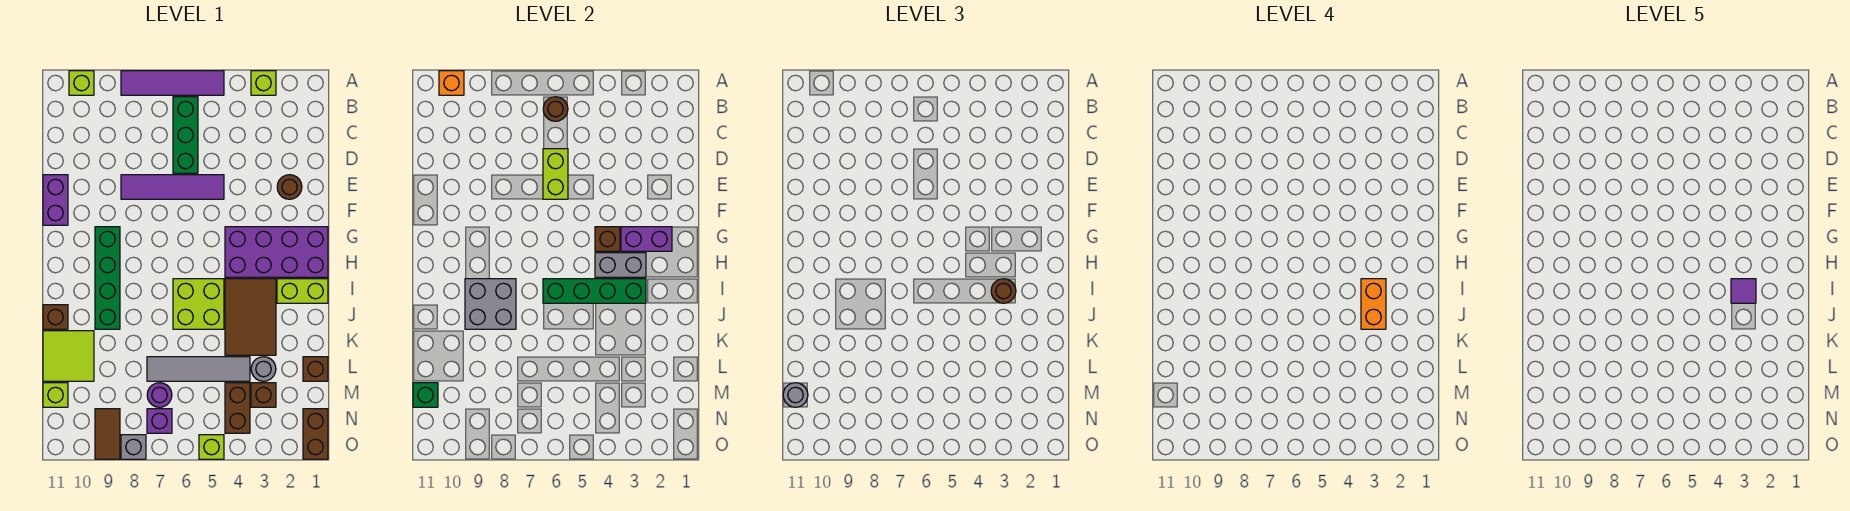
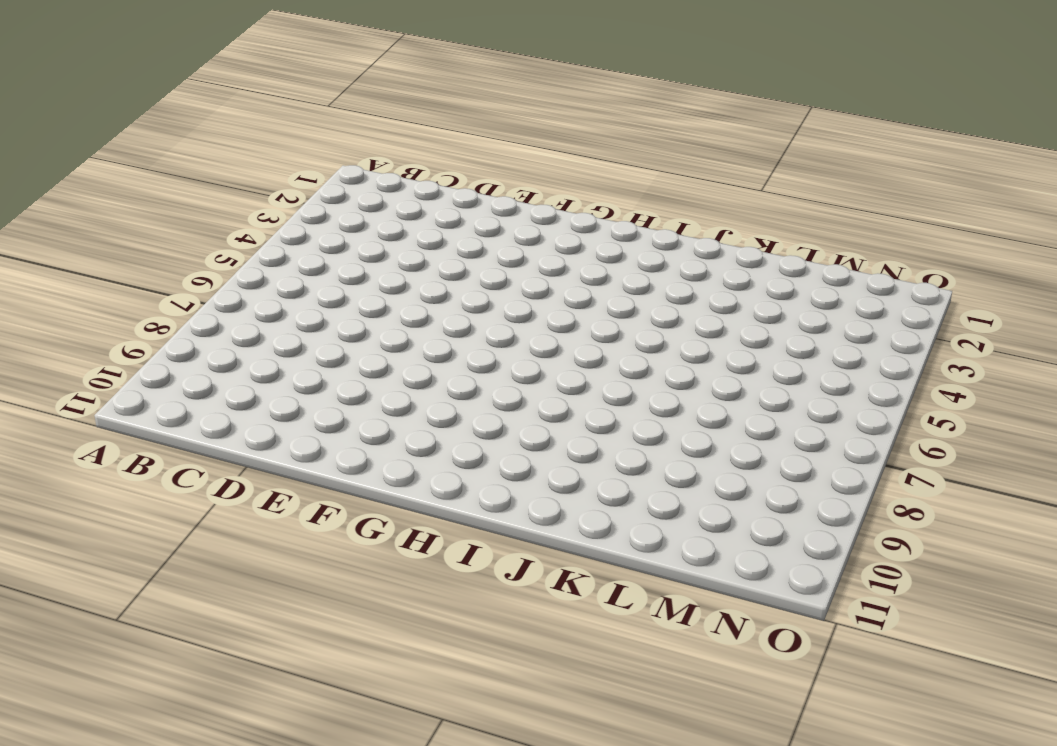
none -> lime brick A3 level 1
none -> purple tile A5:A8 level 1
none -> lime brick A10 level 1
none -> green brick B6:D6 level 1

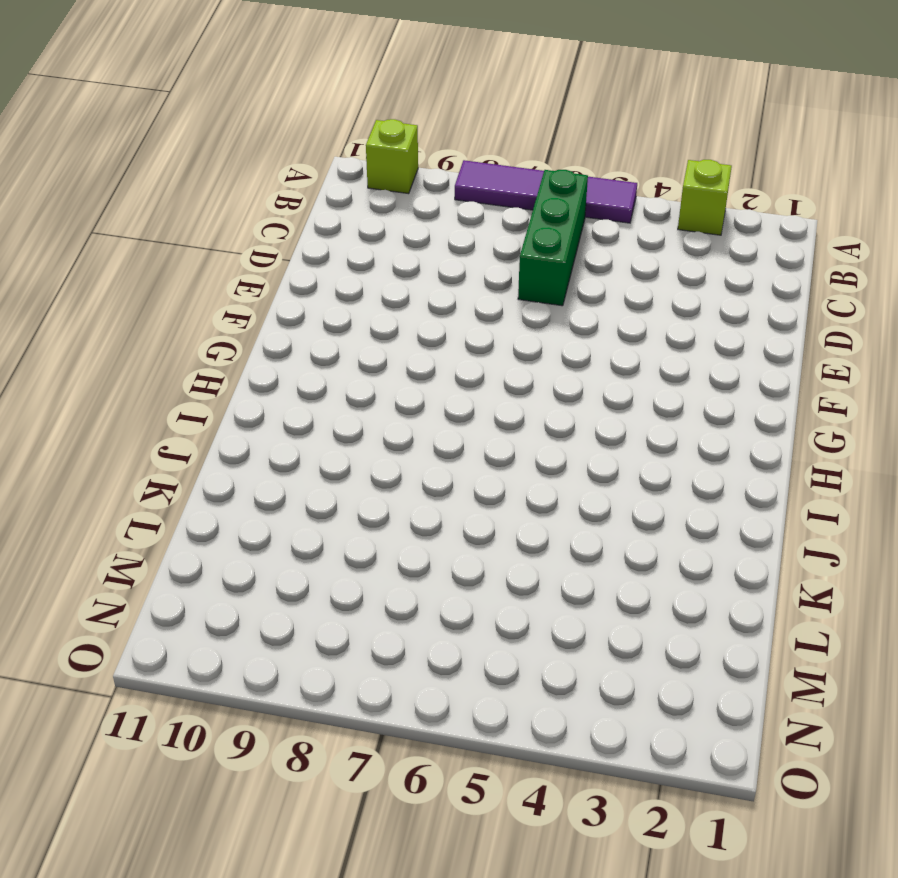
none -> brown round brick E2 level 1
none -> purple tile E5:E8 level 1
none -> purple brick E11:F11 level 1
none -> purple brick G1:H4 level 1

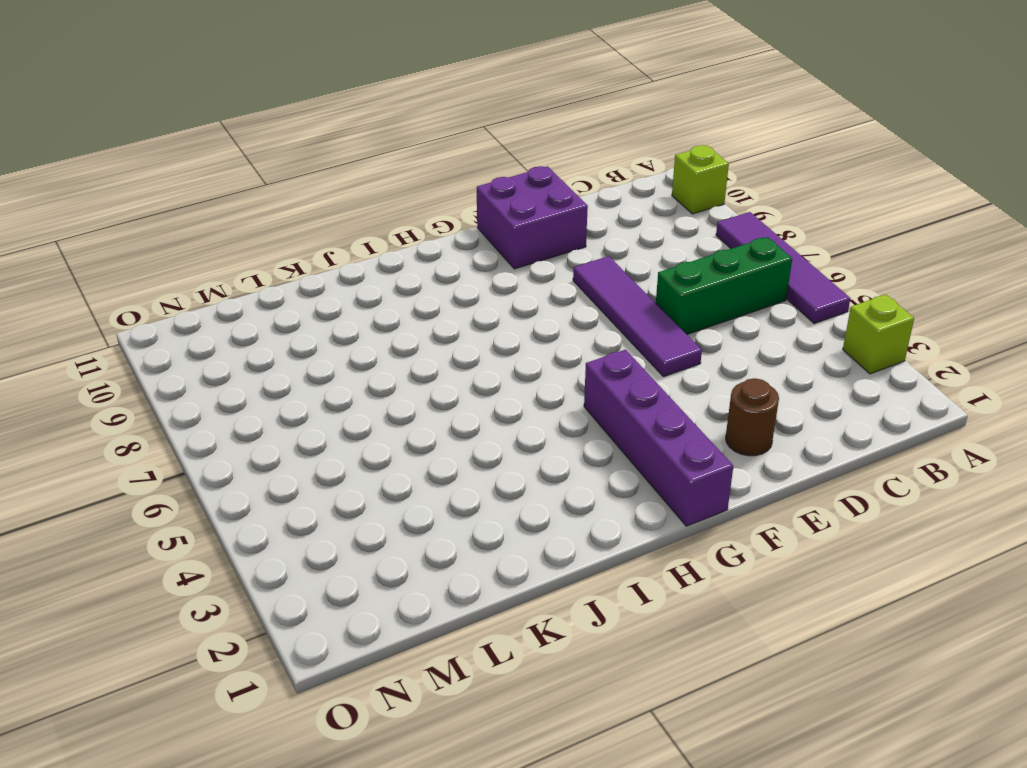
purple brick E10:F11 level 1 -> purple brick E11:F11 level 1
purple brick G1:G4 level 1 -> purple brick G1:H4 level 1
none -> green brick G9:J9 level 1
none -> lime brick I1:I2 level 1
none -> brown tile I3:K4 level 1
none -> lime brick I5:J6 level 1

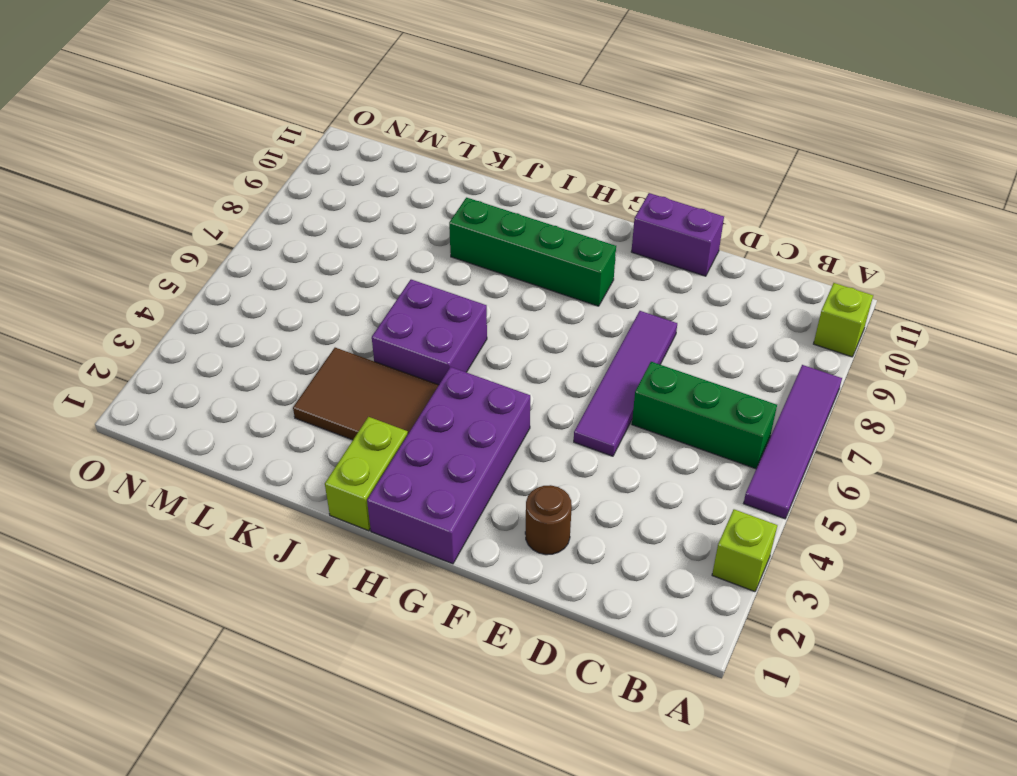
purple brick I5:J6 level 1 -> lime brick I5:J6 level 1
none -> brown brick J11 level 1
none -> lime tile K10:L11 level 1
none -> brown brick L1 level 1
none -> grey round brick L3 level 1

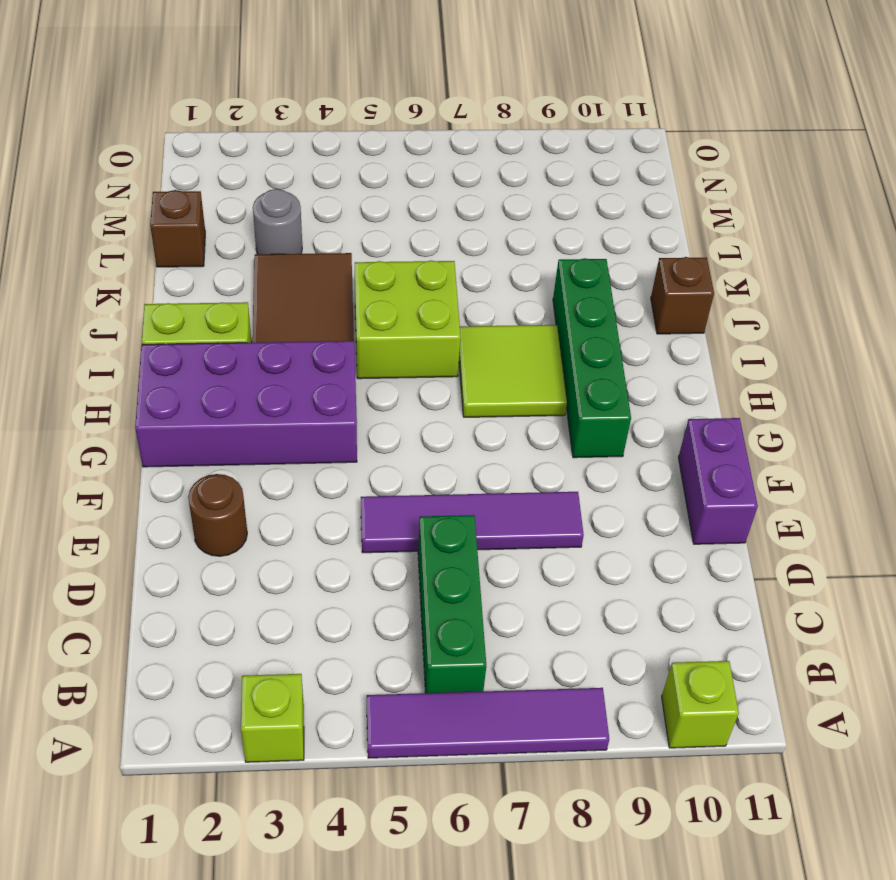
lime tile H7:I8 level 1 -> lime tile K10:L11 level 1
none -> grey tile L4:L7 level 1
none -> brown brick M3 level 1
none -> brown brick M4:N4 level 1
none -> purple round brick M7 level 1

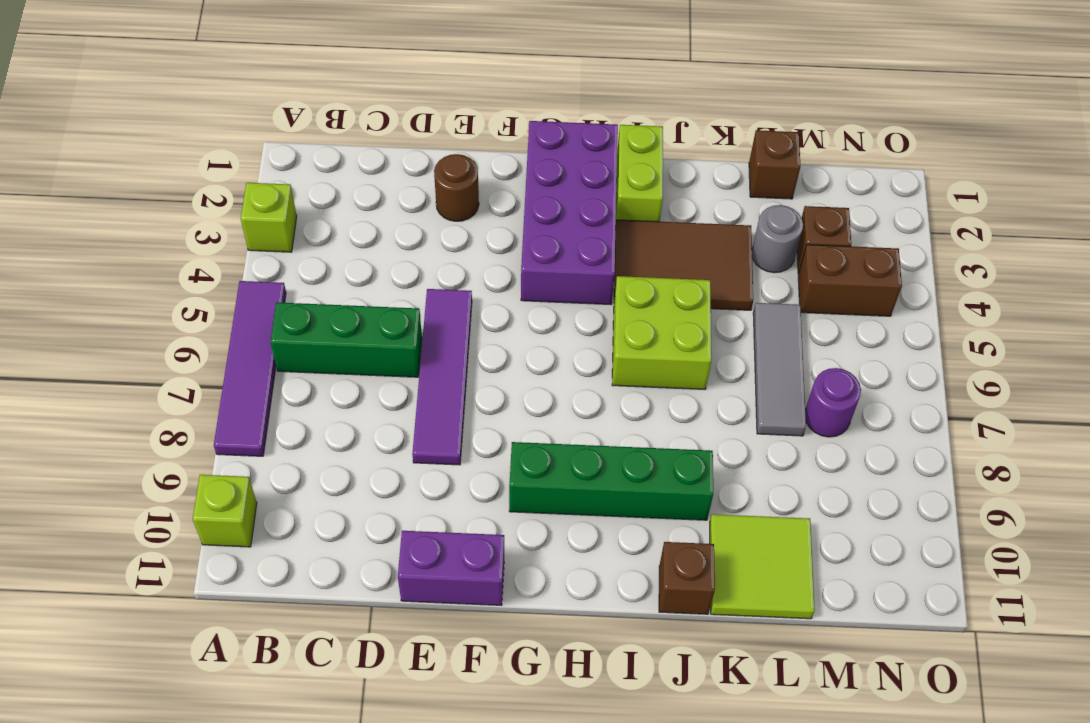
grey tile L5:L7 level 1 -> grey tile L4:L7 level 1
none -> lime brick M11 level 1
none -> brown brick N1:O1 level 1
none -> purple brick N7 level 1
none -> brown tile N9:O9 level 1

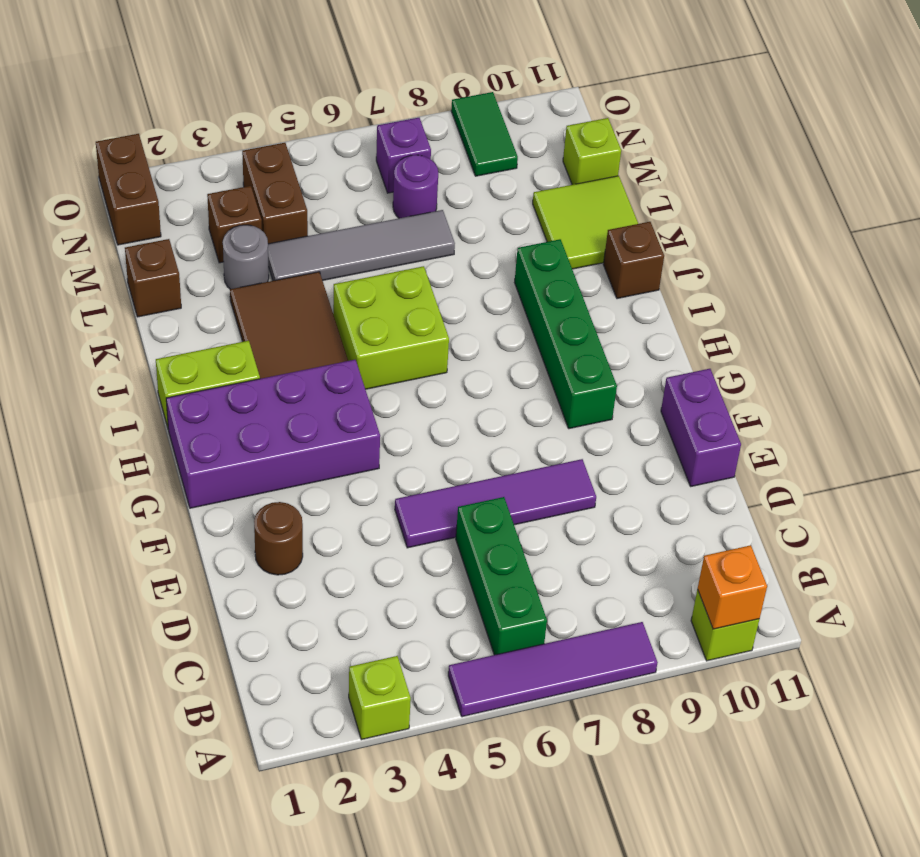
green tile N9:O9 level 1 -> brown tile N9:O9 level 1
none -> lime brick O5 level 1
none -> grey brick O8 level 1
none -> brown round brick B6 level 2
none -> lime brick D6:E6 level 2

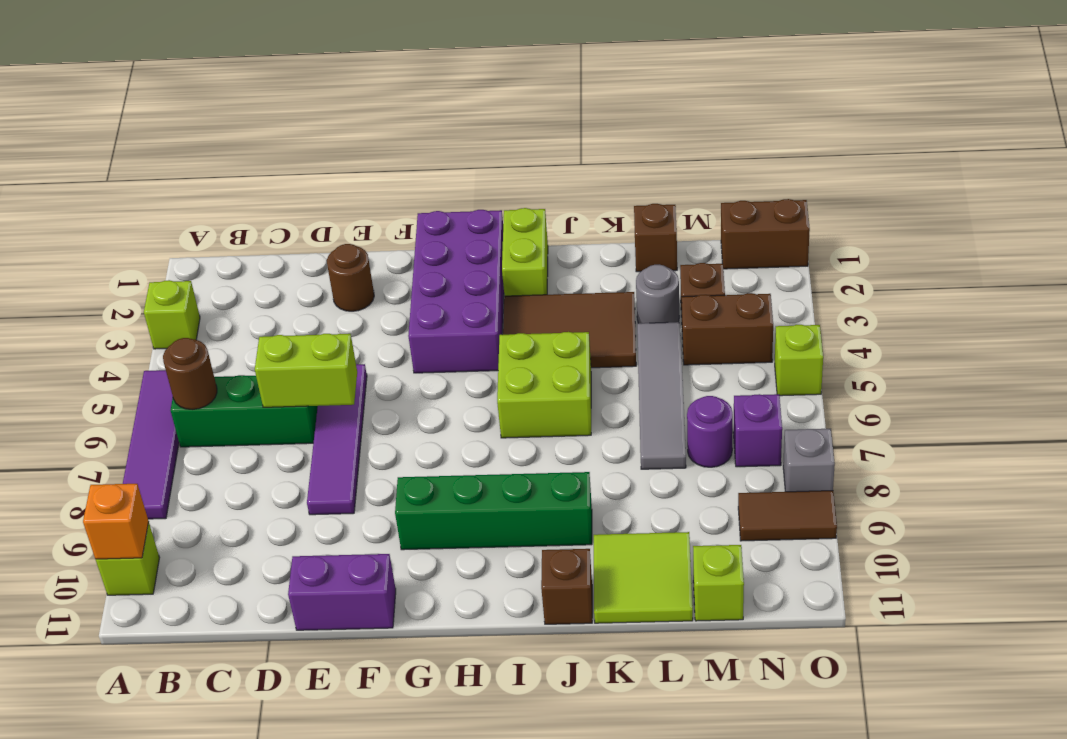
none -> purple brick G2:G3 level 2
none -> brown brick G4 level 2
none -> grey brick H3:H4 level 2
none -> green brick I3:I6 level 2

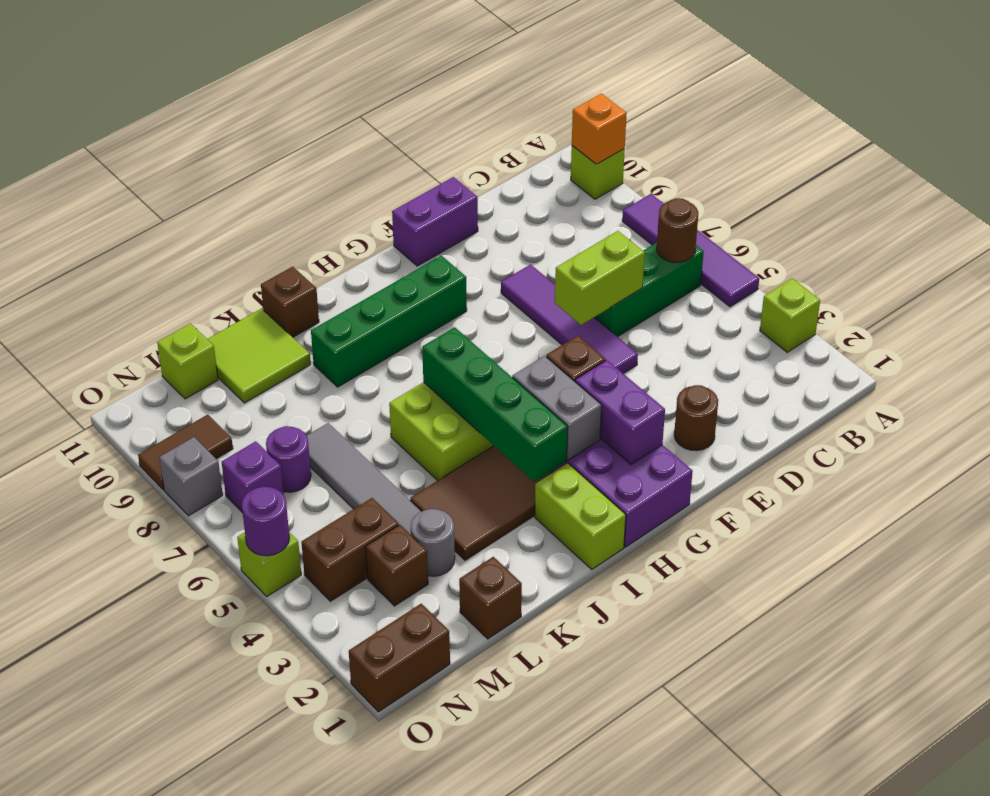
purple round brick O5 level 2 -> none
none -> grey brick I8:J9 level 2
none -> green brick M11 level 2
none -> brown round brick I3 level 3
none -> grey round brick M11 level 3

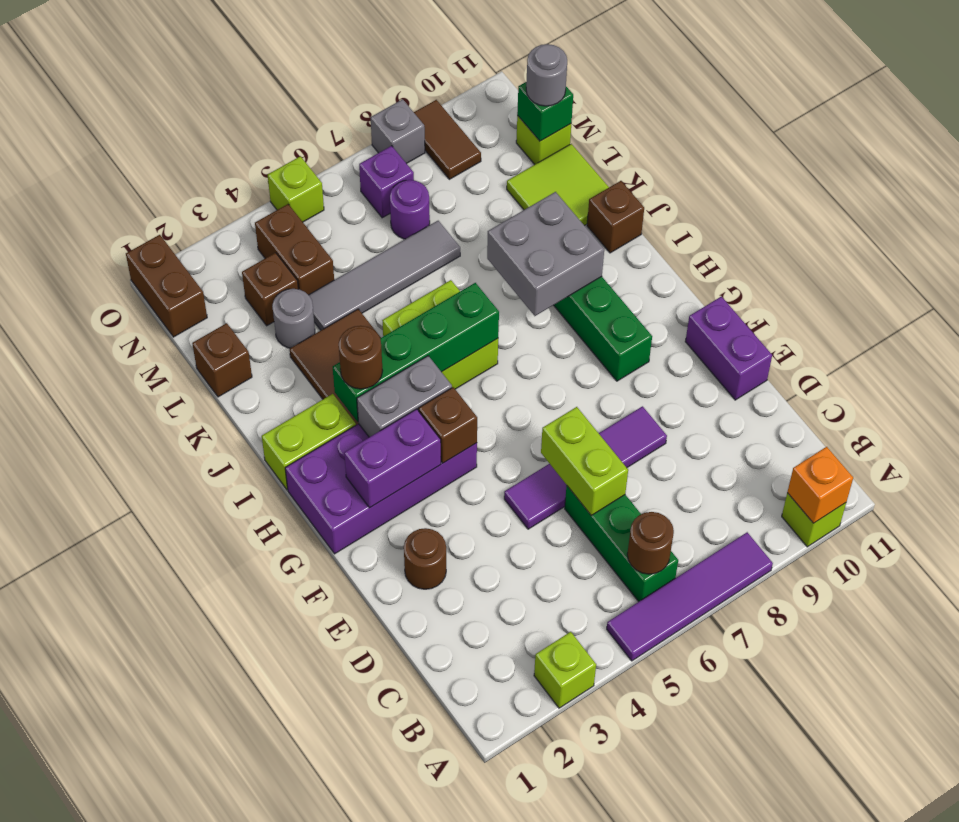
none -> orange brick I3:J3 level 4
none -> purple tile I3 level 5

